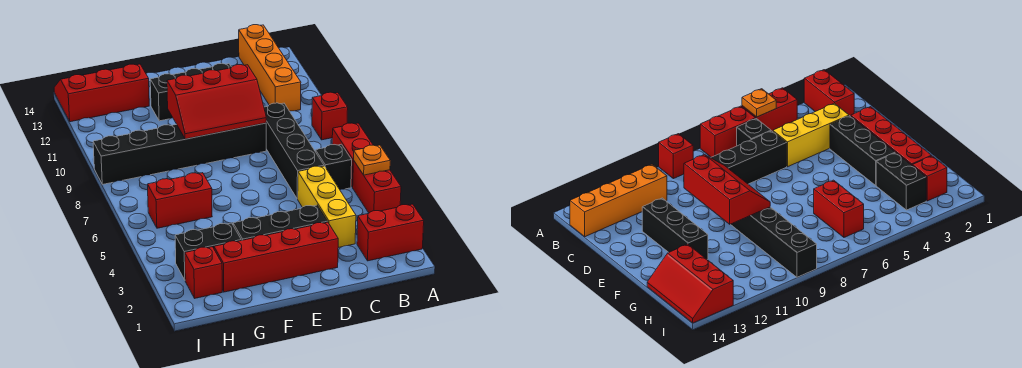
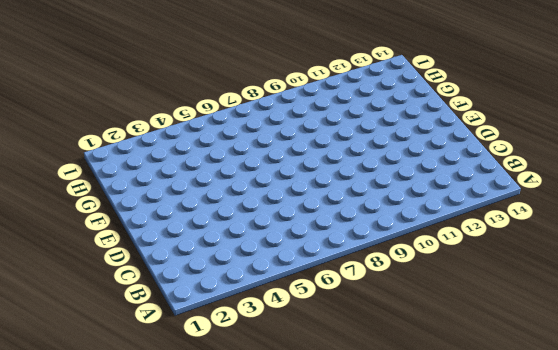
none -> red brick A2:B2 level 1
none -> red brick A4:A5 level 1
none -> red brick A6:A7 level 1

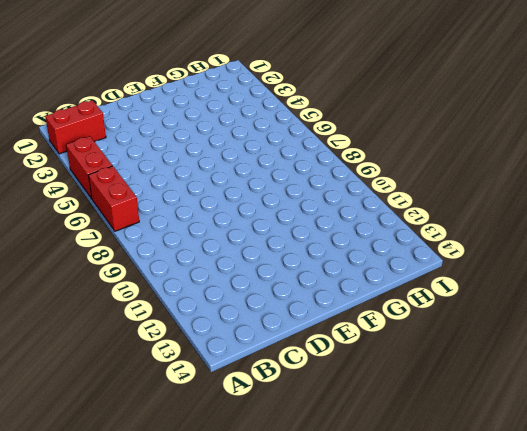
none -> red brick A9 level 1
none -> black brick B6 level 1
none -> orange brick B11:B14 level 1

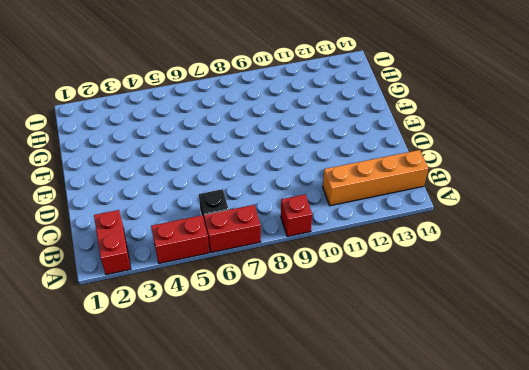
none -> yellow brick C3:C5 level 1
none -> black brick C6:C9 level 1
none -> red brick D2:G2 level 1

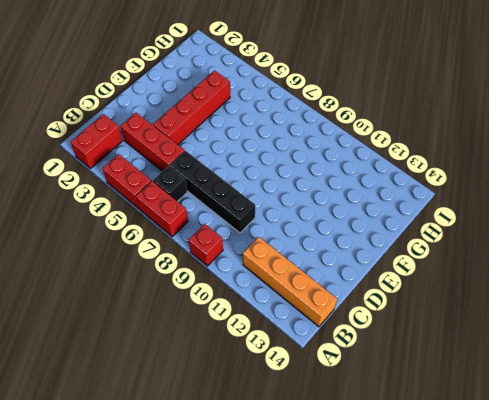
red brick C3:C5 level 1 -> yellow brick C3:C5 level 1
red brick D4:G4 level 1 -> red brick D2:G2 level 1
none -> black brick D3:F3 level 1
none -> black brick D9:I9 level 1
none -> black brick D12:F12 level 1

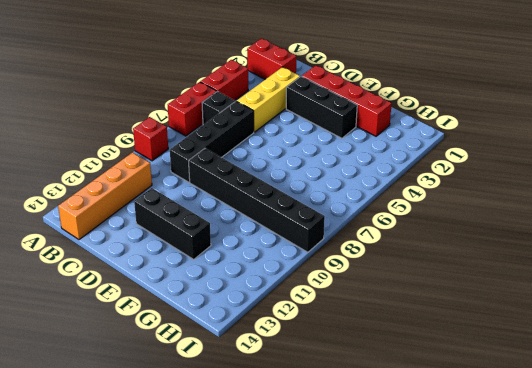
none -> black brick G3:H3 level 1
none -> red brick G6:H6 level 1
none -> red slope G13:I14 level 1 top 13

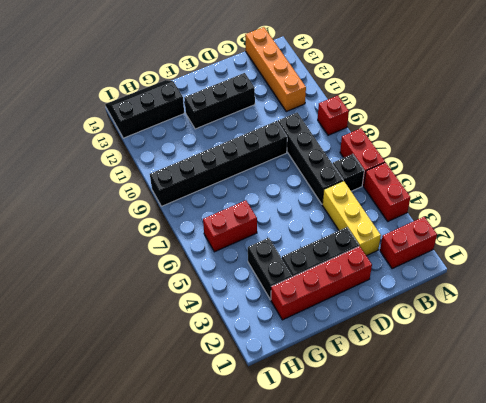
black brick G3:G4 level 1 -> black brick G3:H3 level 1
black slope G13:I14 level 1 top 13 -> red slope G13:I14 level 1 top 13
none -> red brick H2 level 1
none -> orange plate A5 level 2
none -> red slope D9:F10 level 2 top 10

